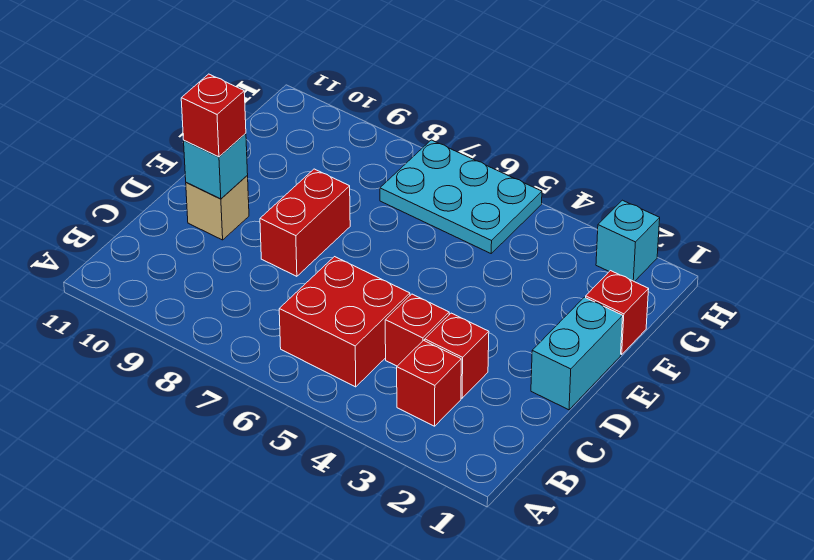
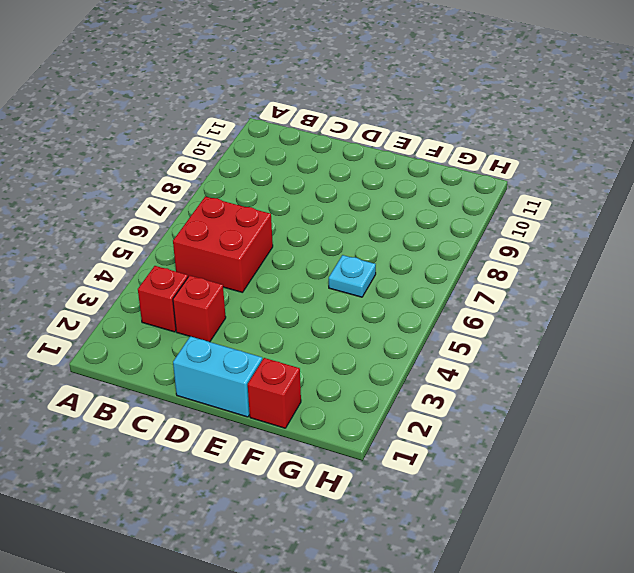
cyan plate F6 level 1 -> none
none -> red brick C4 level 1
none -> red brick D8:E8 level 1
none -> tan brick D10 level 1

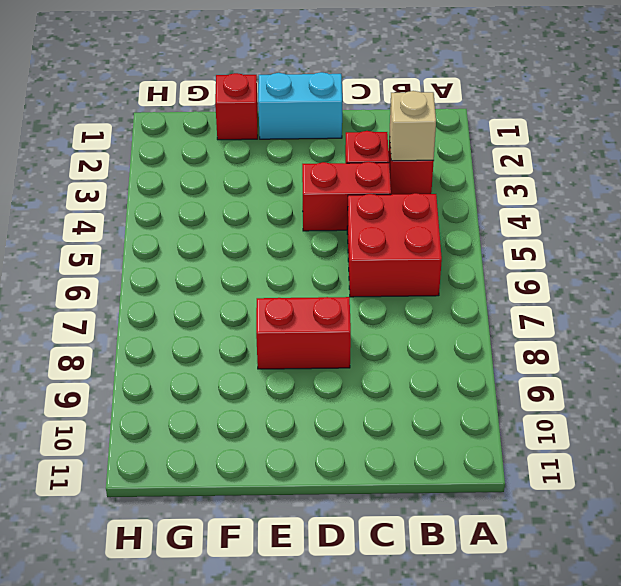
tan brick B3 level 2 -> tan brick D10 level 1
red brick C4:D4 level 1 -> red brick C4 level 1
none -> cyan plate G5:H7 level 1
none -> cyan brick H2 level 1
none -> cyan brick D10 level 2

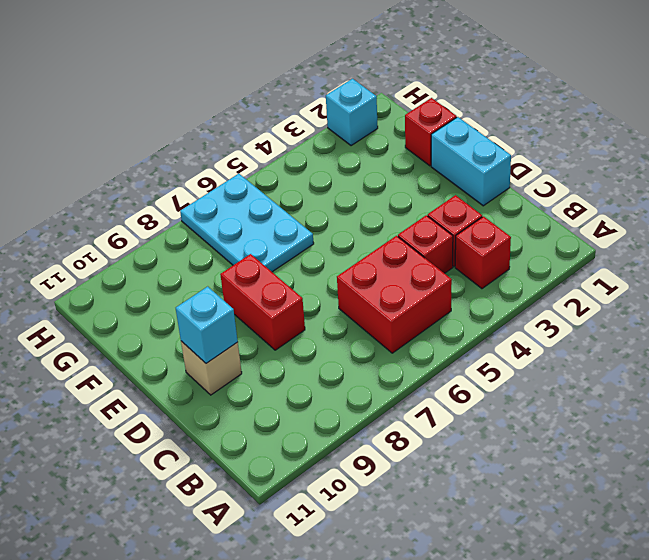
cyan plate F6:H7 level 1 -> cyan plate G5:H7 level 1
none -> red brick D10 level 3

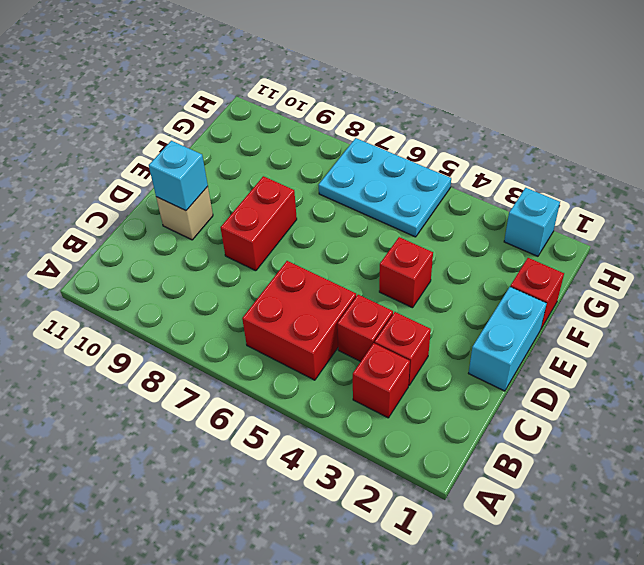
red brick E4 level 1 -> red brick D10 level 3

